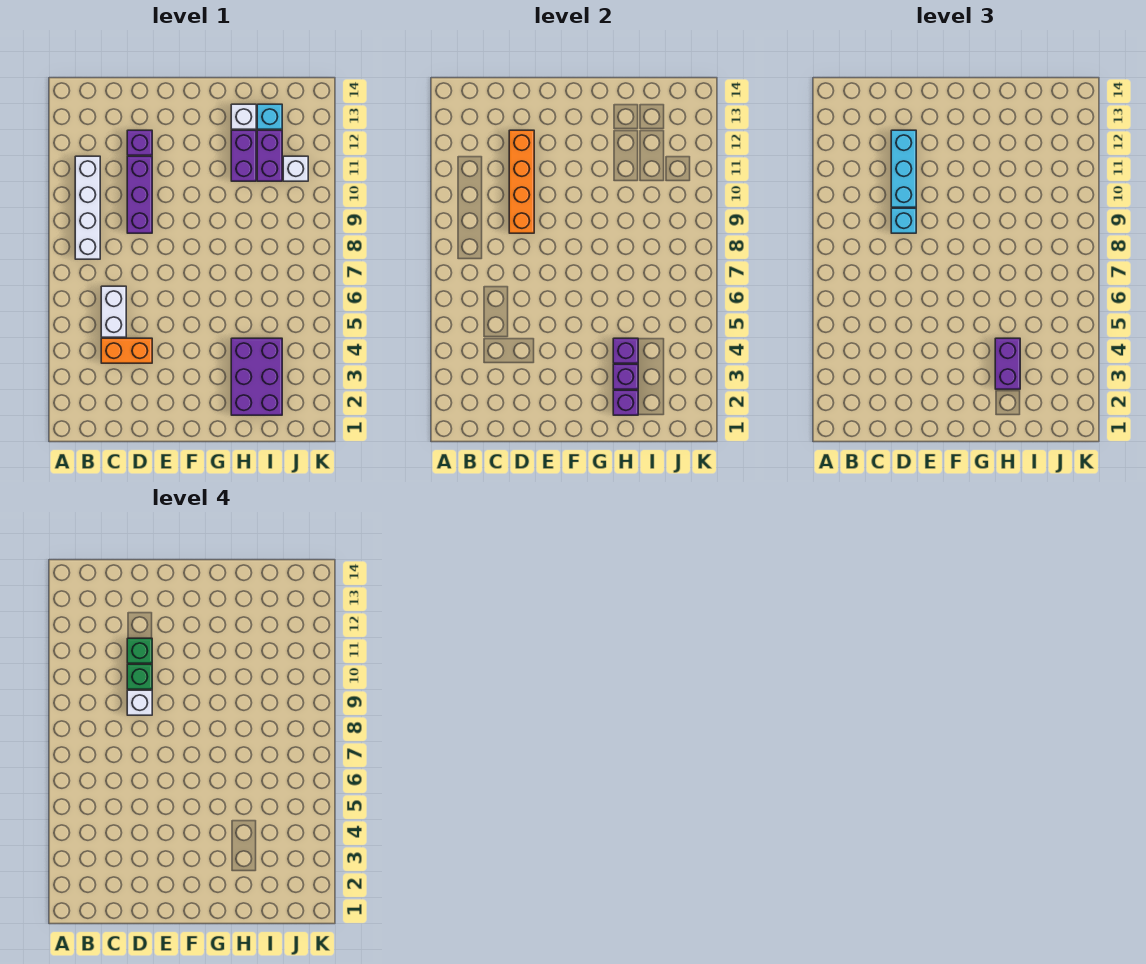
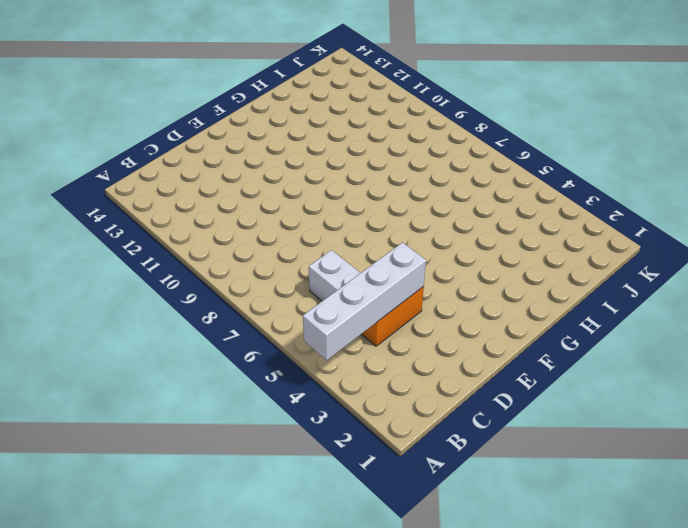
white brick A4:D4 level 2 -> white brick B8:B11 level 1
none -> purple brick D9:D11 level 1
none -> purple brick D12 level 1
none -> purple brick H2:I4 level 1

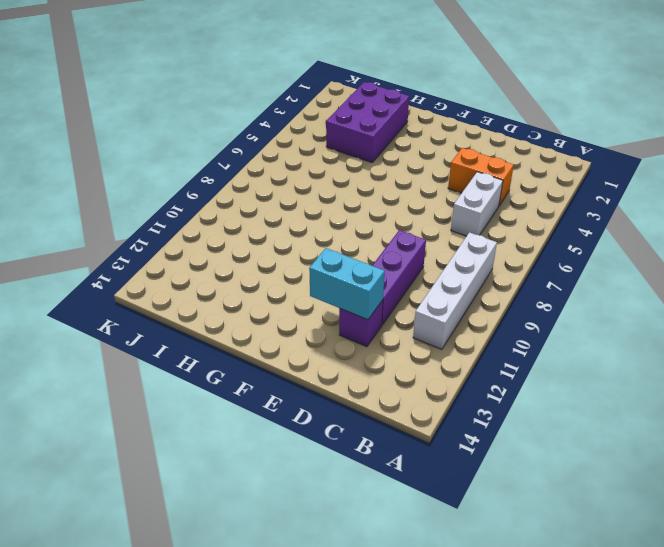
cyan brick D12:E12 level 2 -> orange brick D9:D12 level 2
none -> purple brick H11:H12 level 1
none -> white brick H13 level 1
none -> purple brick I11:I12 level 1

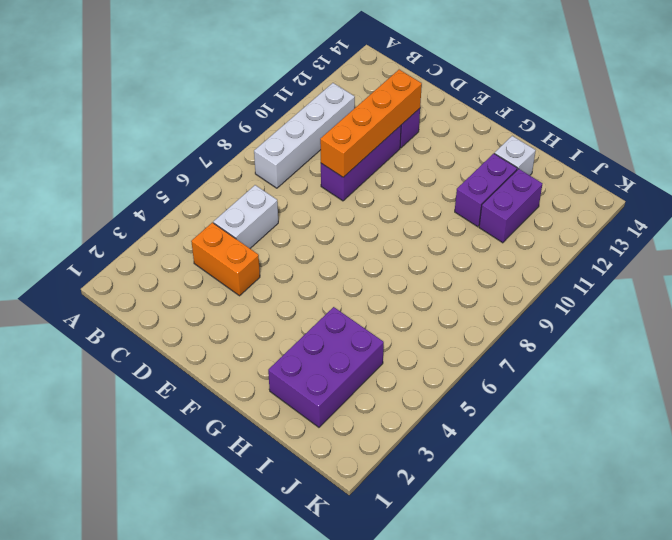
none -> cyan brick I13 level 1
none -> white brick J11 level 1
none -> purple brick H2 level 2

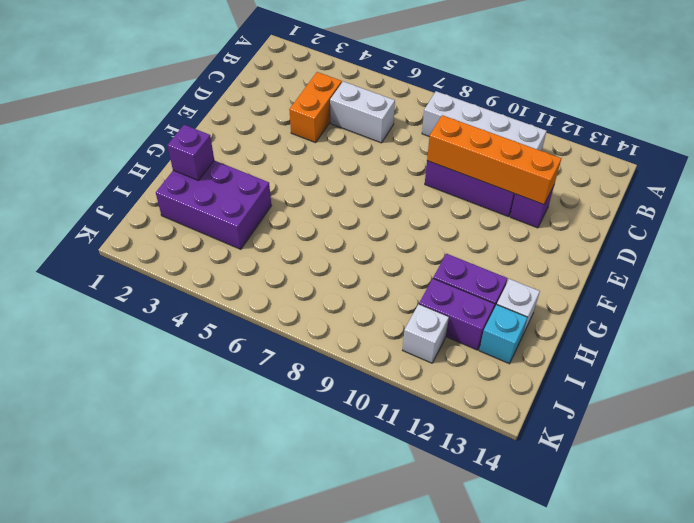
none -> purple brick H3 level 2
none -> purple brick H4 level 2
none -> cyan brick D9 level 3

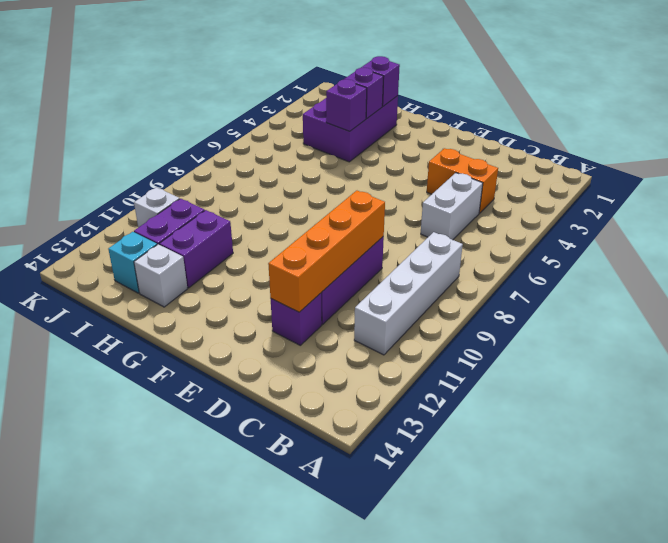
none -> cyan brick D9 level 3
none -> cyan brick D10:D12 level 3
none -> purple brick H3:H4 level 3

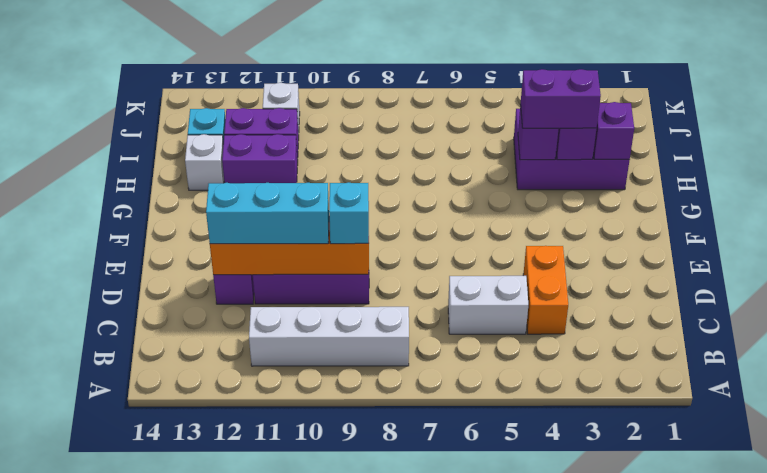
none -> white brick D9 level 4
none -> green brick D10 level 4
none -> green brick D11 level 4

